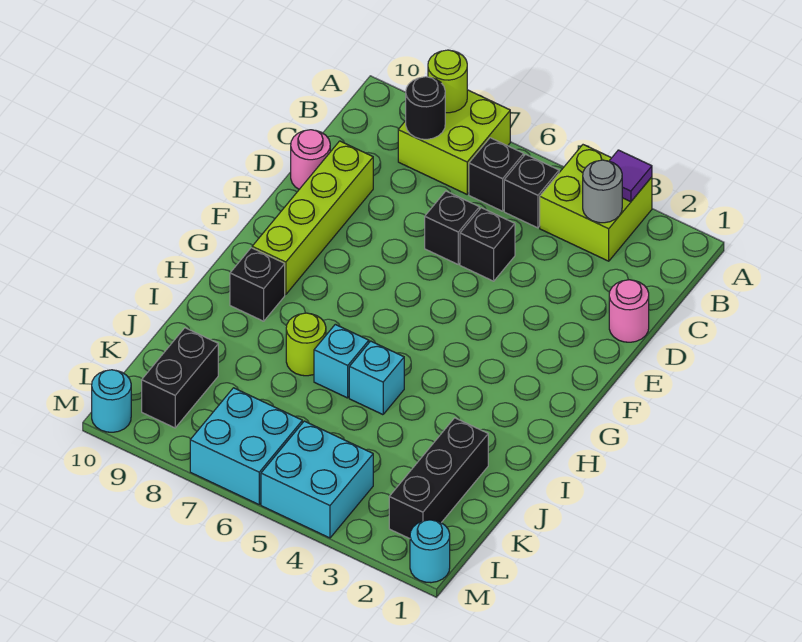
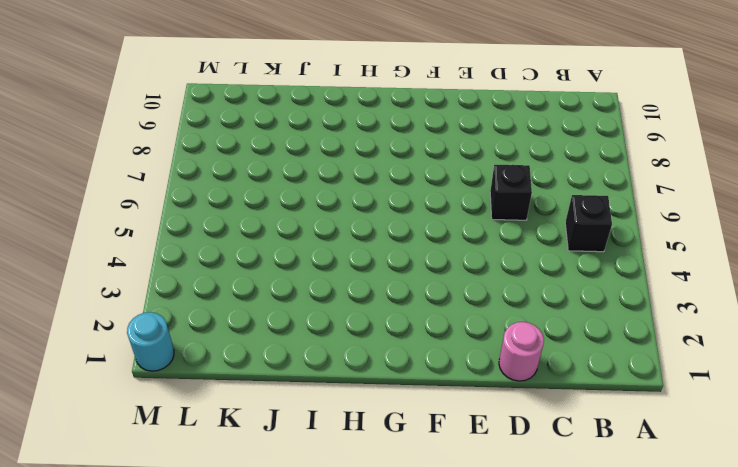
none -> lime brick A3:B4 level 1
none -> lime brick A7:B8 level 1
none -> black brick B6 level 1

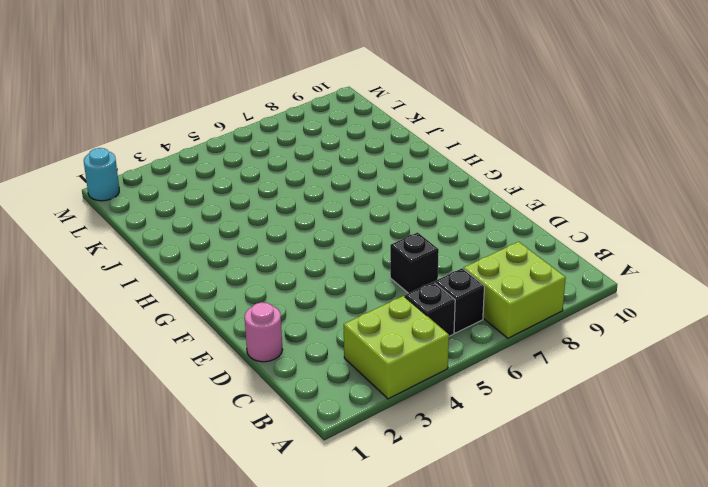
none -> black brick D5 level 1
none -> lime brick D9:G9 level 1
none -> pink round brick D10 level 1

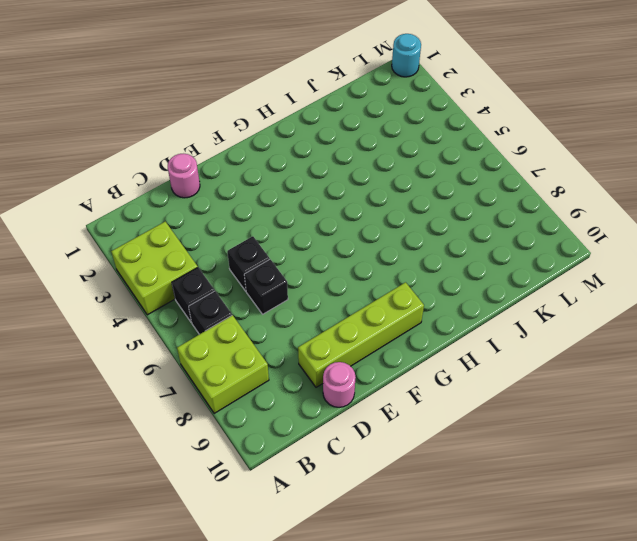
none -> black brick H9 level 1
none -> cyan brick I5 level 1
none -> cyan brick I6 level 1

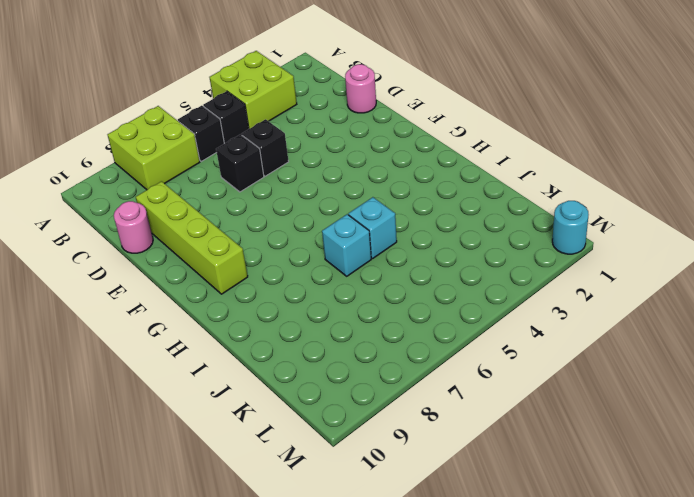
none -> black brick H9 level 1
none -> lime round brick I7 level 1
none -> black brick J2:L2 level 1

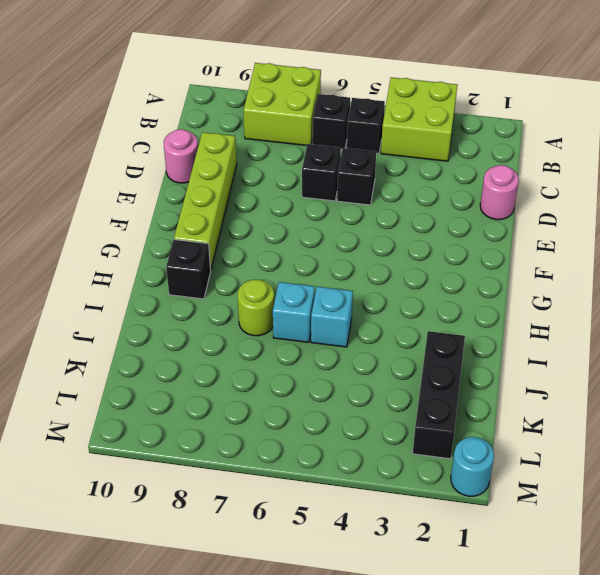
none -> black brick K9:L9 level 1
none -> cyan brick L4:M5 level 1
none -> cyan brick L6:M7 level 1

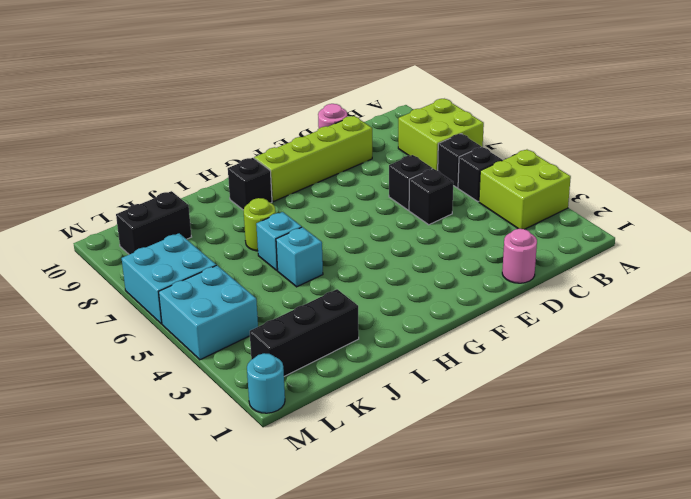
none -> cyan round brick M10 level 1
none -> purple tile A3 level 2
none -> lime round brick A8 level 2

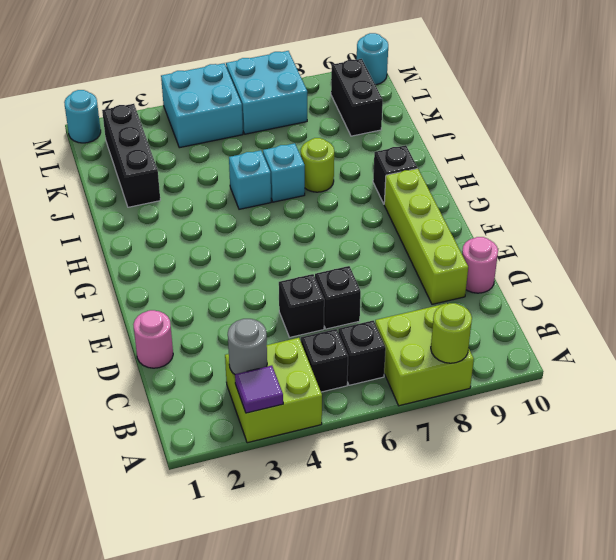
none -> black round brick B8 level 2

